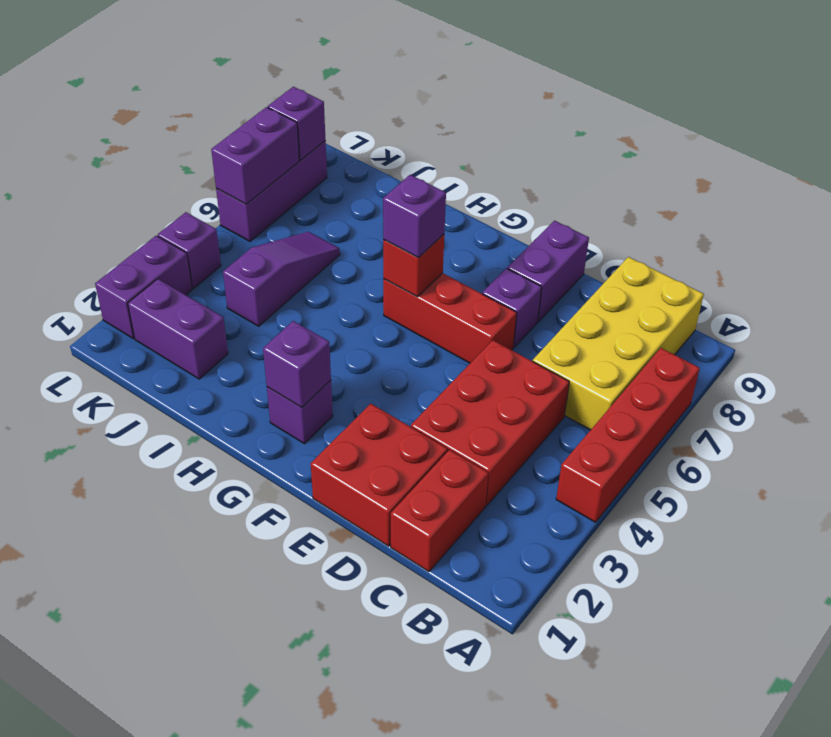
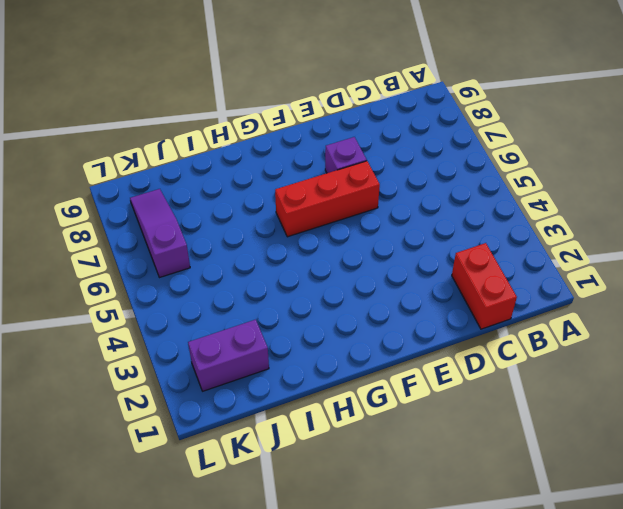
purple slope K6:K8 level 1 top 6 -> purple slope J4:J6 level 1 top 4
none -> red brick A4:A7 level 1
none -> yellow brick B6:C9 level 1
none -> red brick C3:D5 level 1

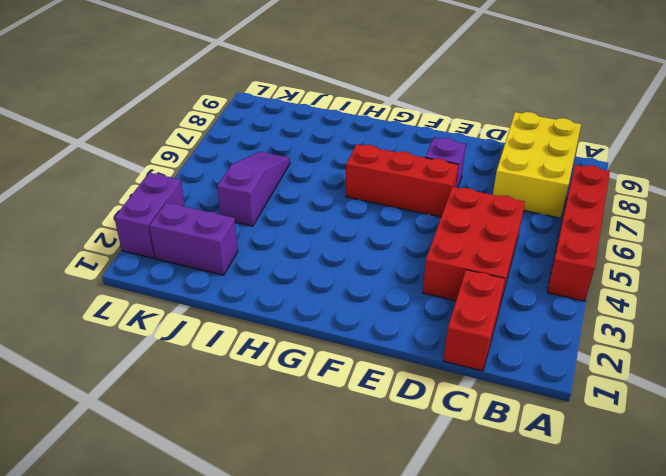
yellow brick B7:C9 level 1 -> yellow brick B6:C9 level 1
none -> red brick D1:E2 level 1
none -> purple brick E8:E9 level 1
none -> purple brick G2 level 1

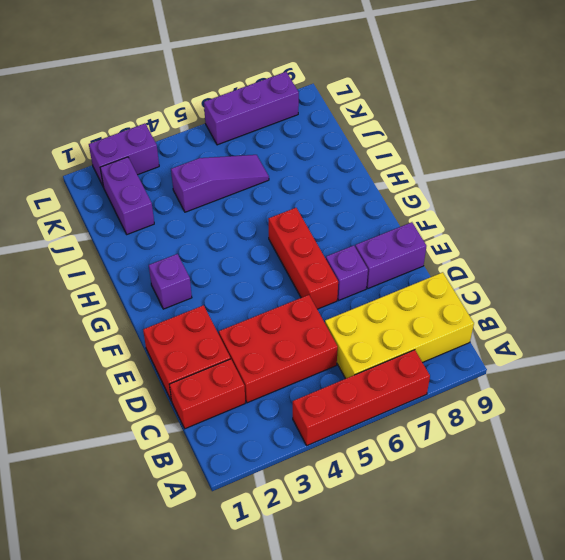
none -> purple brick L4 level 1
none -> purple brick G2 level 2
none -> red brick G6 level 2

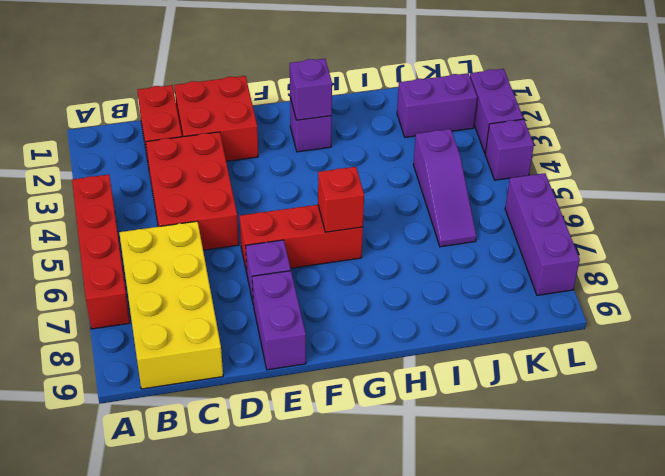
none -> purple brick L6:L7 level 2
none -> purple brick L8 level 2
none -> purple brick G6 level 3

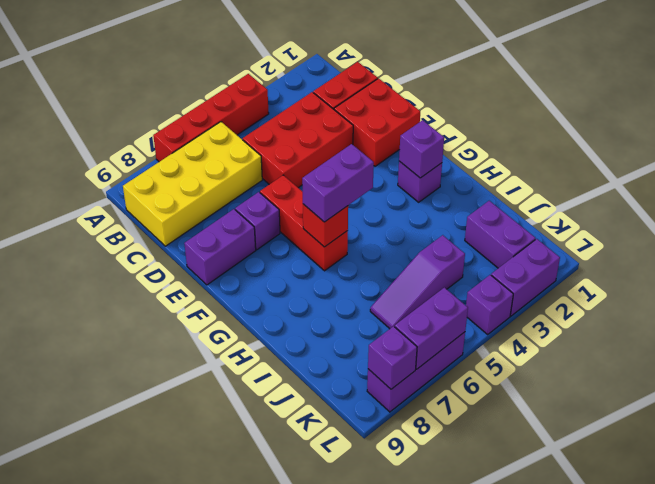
purple brick G5:G6 level 3 -> purple brick G6 level 3

